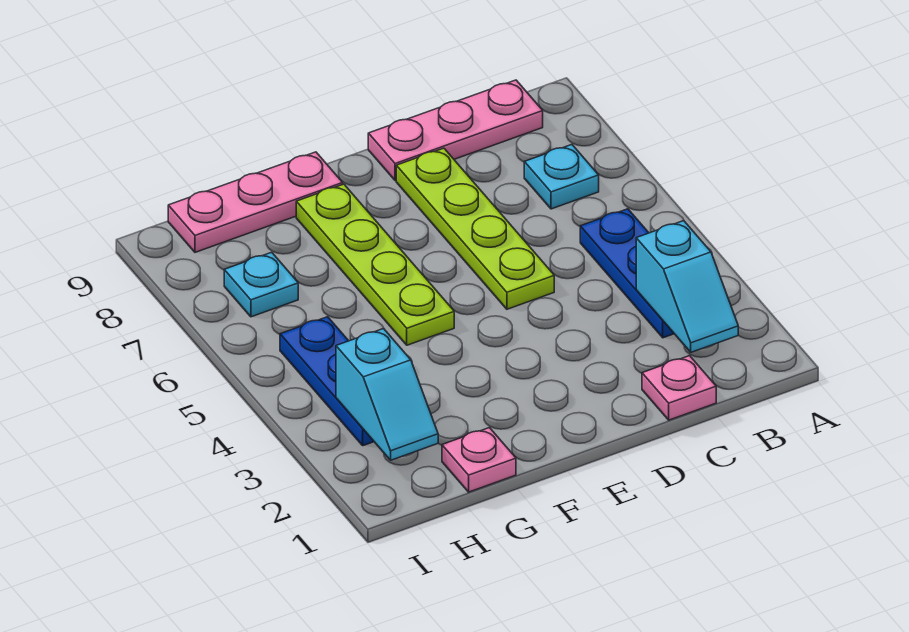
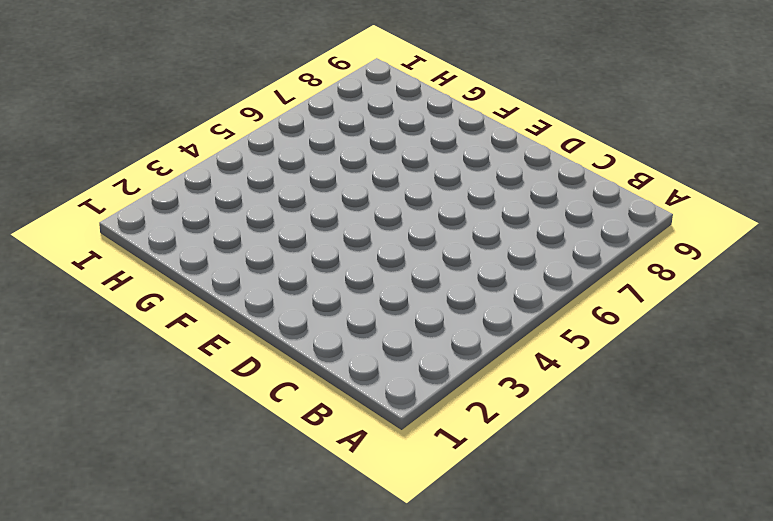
none -> blue plate B3:B5 level 1
none -> cyan plate B7 level 1
none -> pink plate B9:D9 level 1

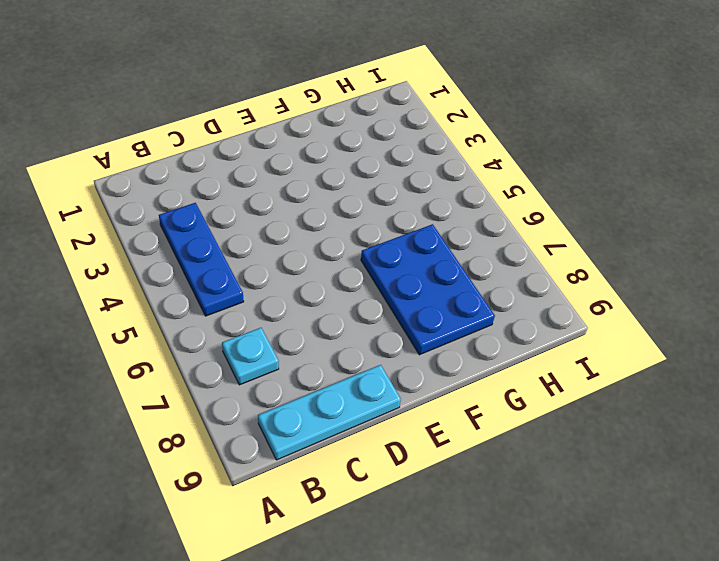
cyan plate B9:D9 level 1 -> pink plate B9:D9 level 1
blue plate F6:G8 level 1 -> lime plate F5:F8 level 1
none -> pink plate C1 level 1
none -> lime plate D5:D8 level 1
none -> pink plate F9:H9 level 1

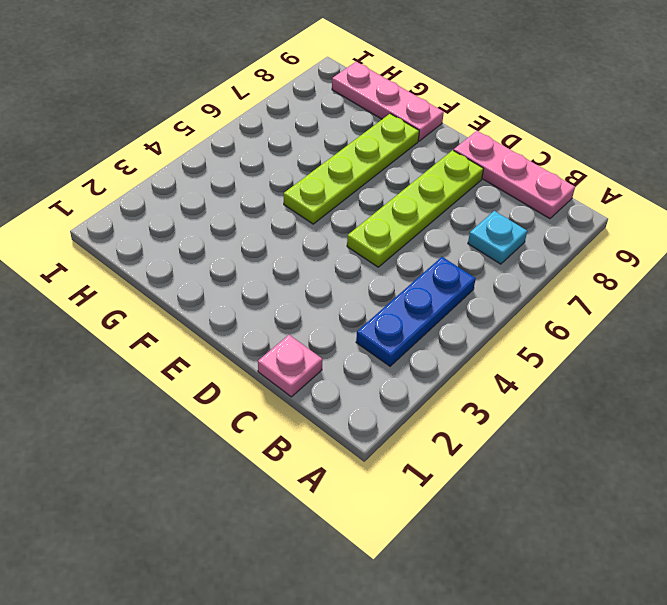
none -> pink plate G1 level 1
none -> blue plate H3:H5 level 1
none -> cyan plate H7 level 1

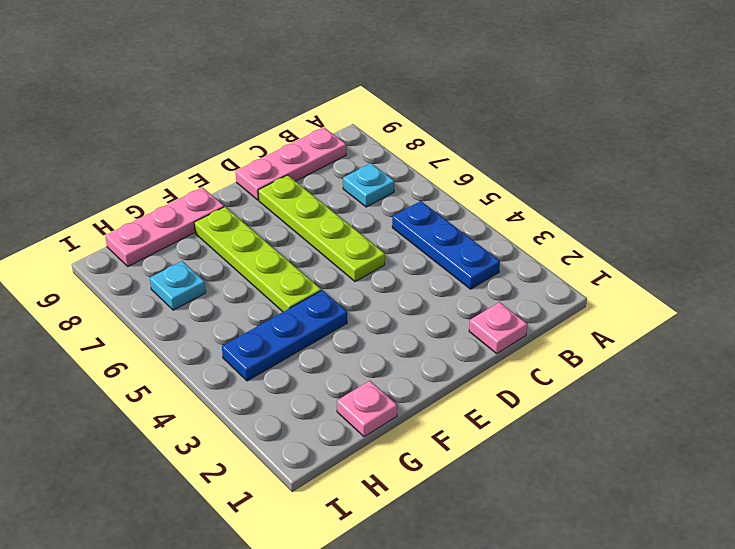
blue plate F4:H4 level 1 -> blue plate H3:H5 level 1
none -> cyan slope B2:B3 level 2 top 3
none -> cyan slope H2:H3 level 2 top 3

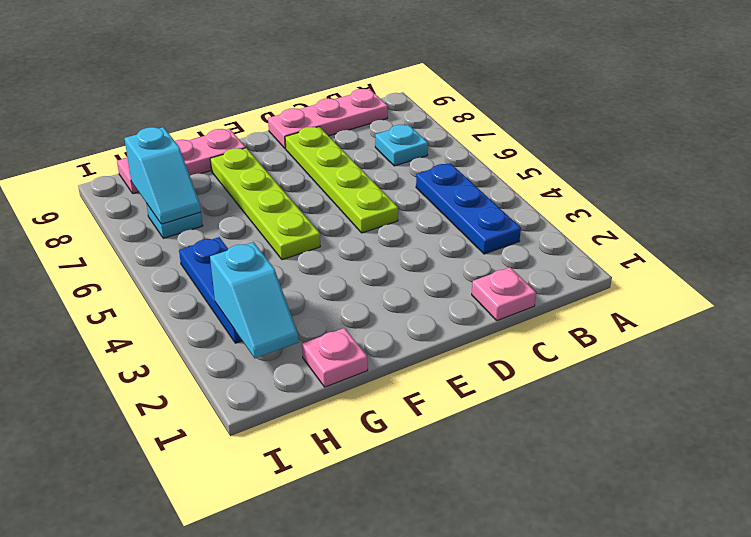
cyan slope H7:H8 level 2 top 8 -> cyan slope B2:B3 level 2 top 3

